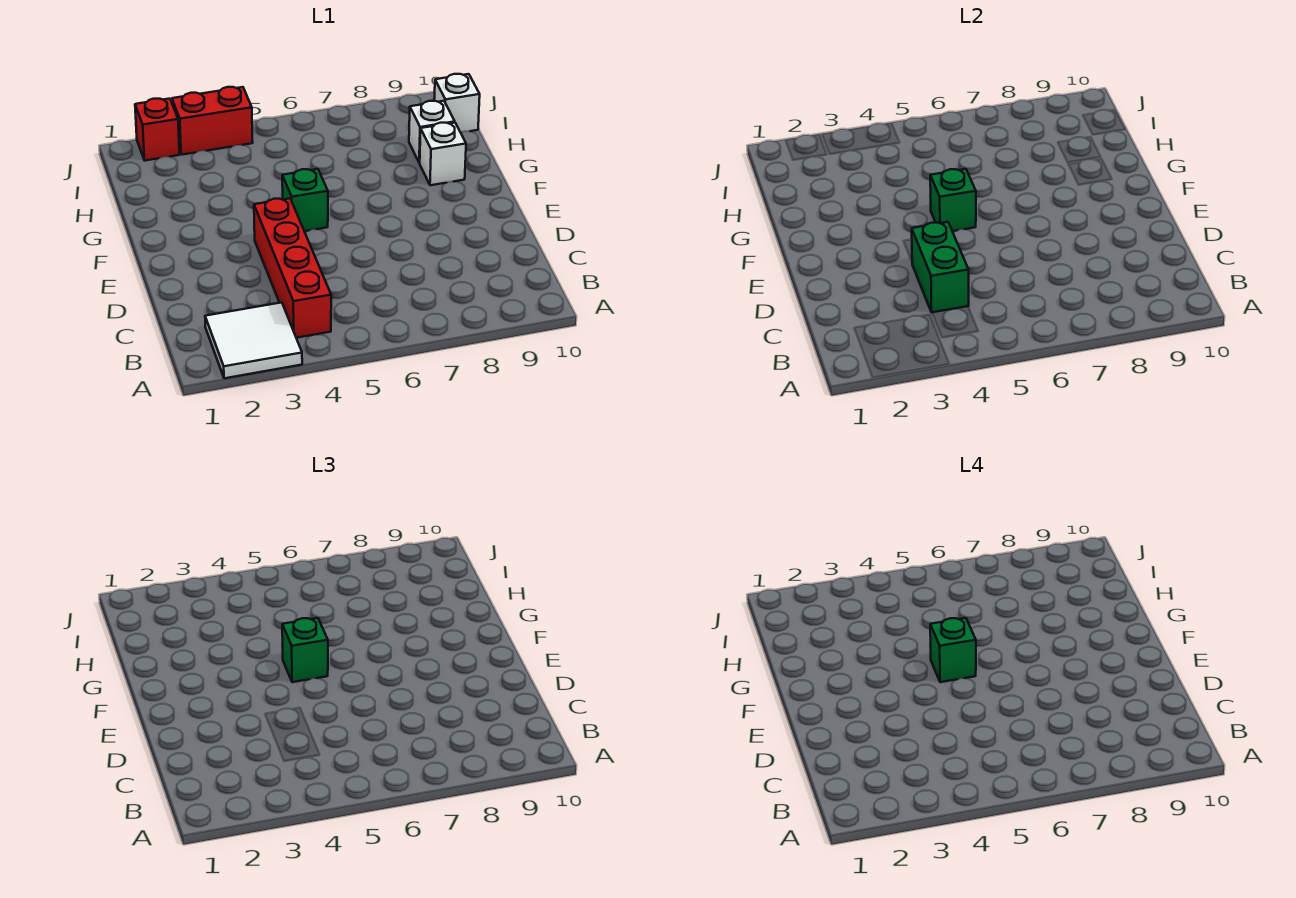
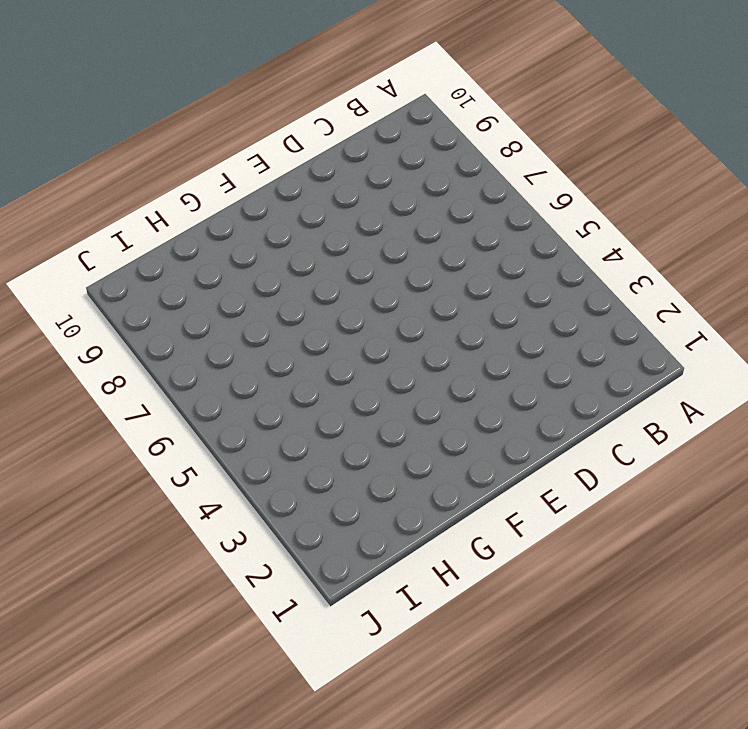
none -> white tile A2:B3 level 1
none -> red brick B4:E4 level 1
none -> green brick F5 level 1

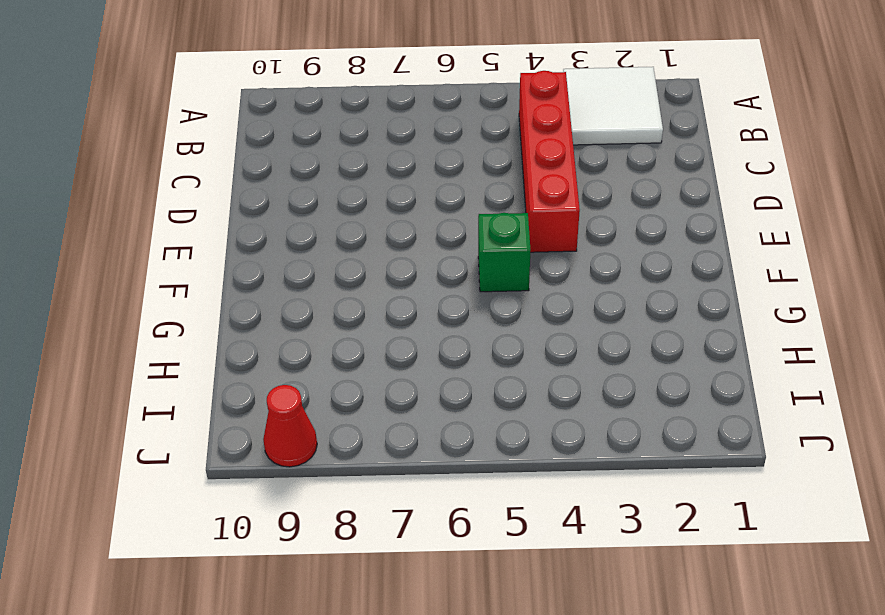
red cone J9 level 1 -> none
none -> white brick G9 level 1
none -> white brick H9 level 1
none -> white brick I10 level 1

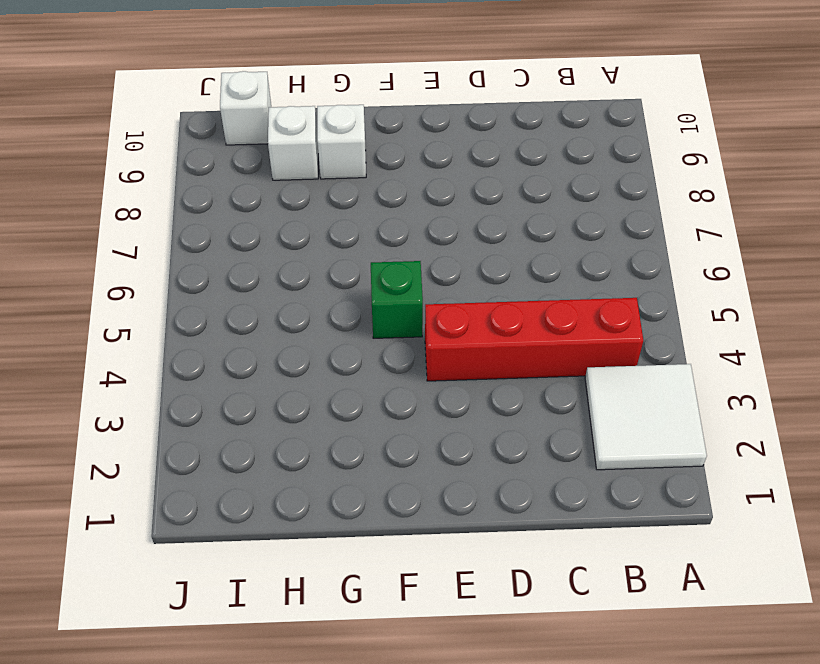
none -> red brick J2 level 1
none -> red brick J3:J4 level 1
none -> green brick C4:D4 level 2

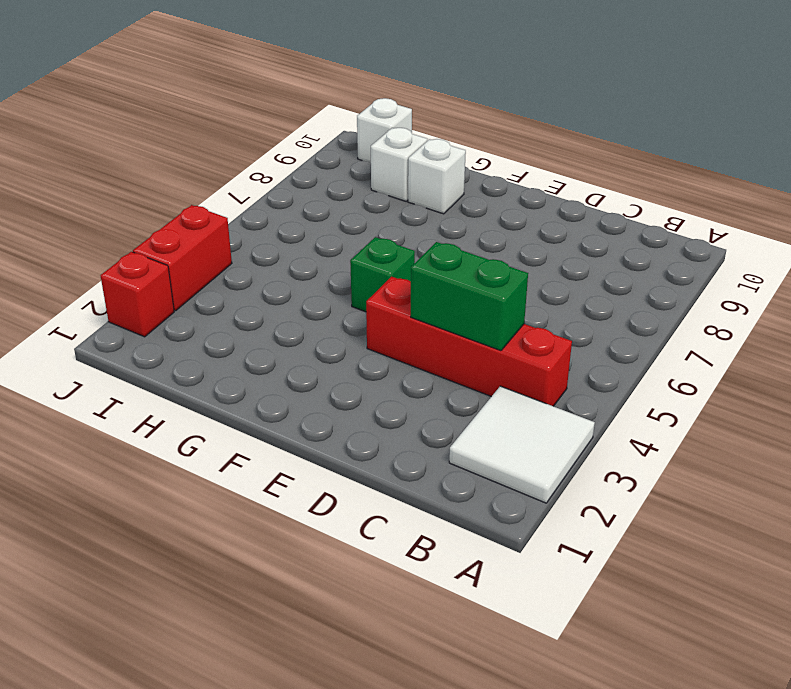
none -> green brick F5 level 2
none -> green brick F5 level 3
none -> green brick F5 level 4

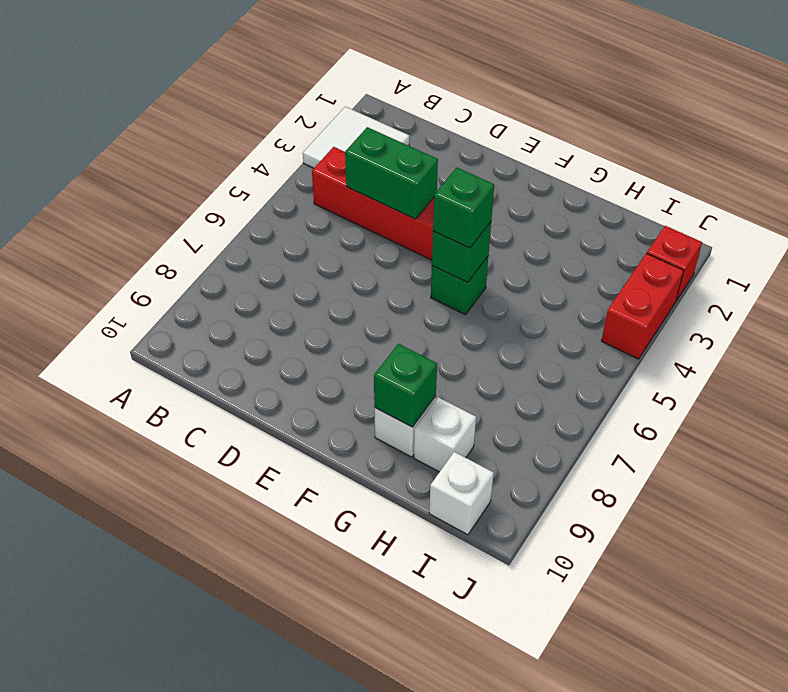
green brick G9 level 2 -> green brick F5 level 4

